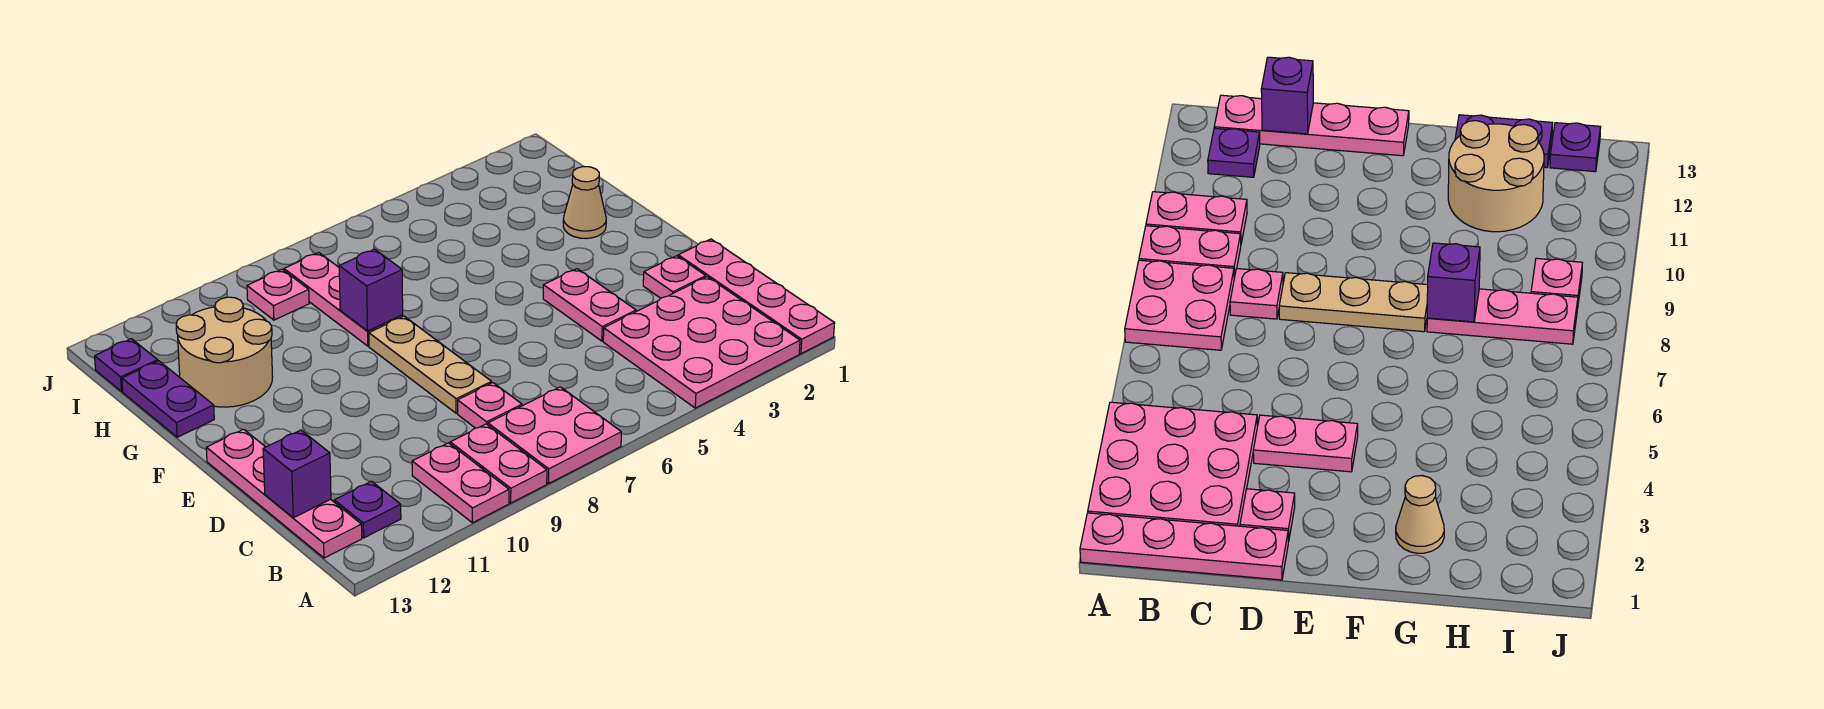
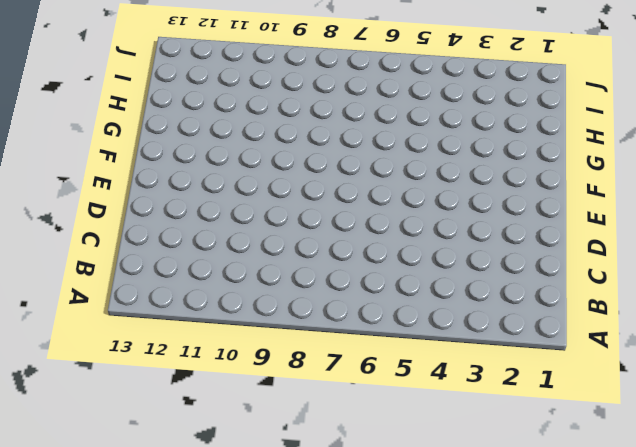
none -> pink plate A1:D1 level 1
none -> pink plate A2:C4 level 1
none -> pink plate A7:B8 level 1

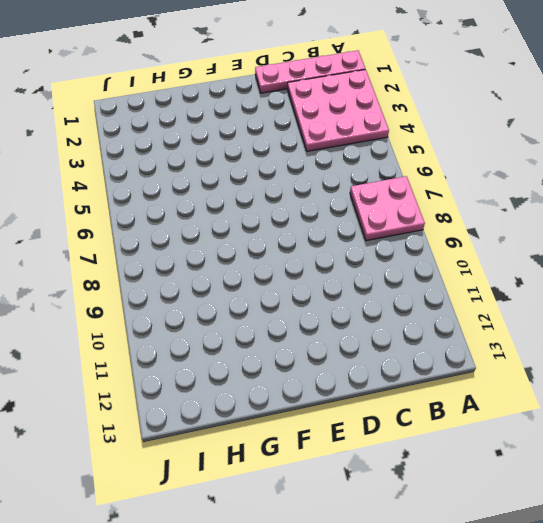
none -> pink plate A9:B9 level 1
none -> pink plate A10:B10 level 1
none -> purple plate B12 level 1

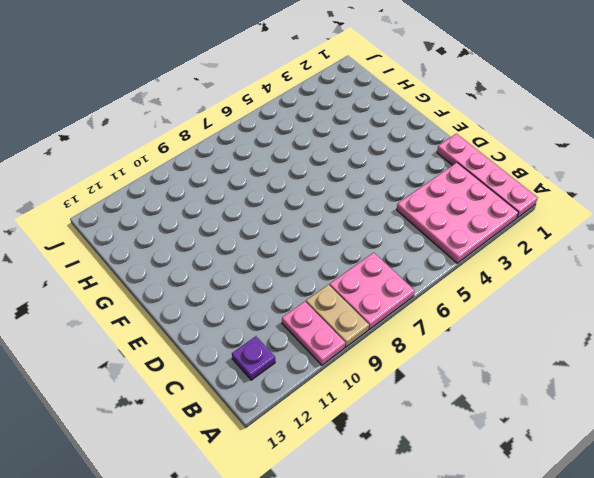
tan plate A9:B9 level 1 -> pink plate A9:B9 level 1
none -> pink plate B13:E13 level 1
none -> pink plate C8 level 1
none -> pink plate D2 level 1

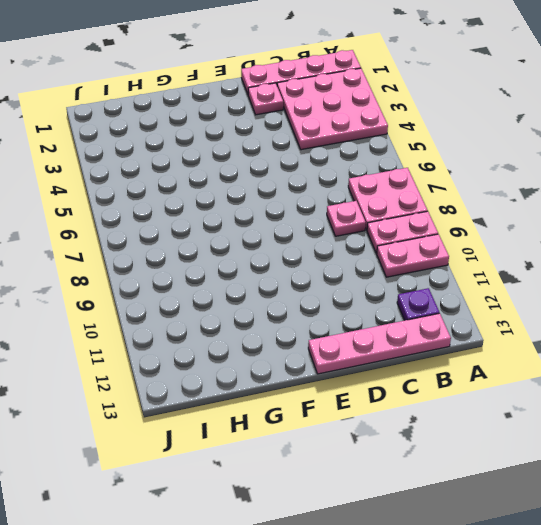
none -> pink plate D4:E4 level 1
none -> tan plate D8:F8 level 1
none -> tan cone G2 level 1

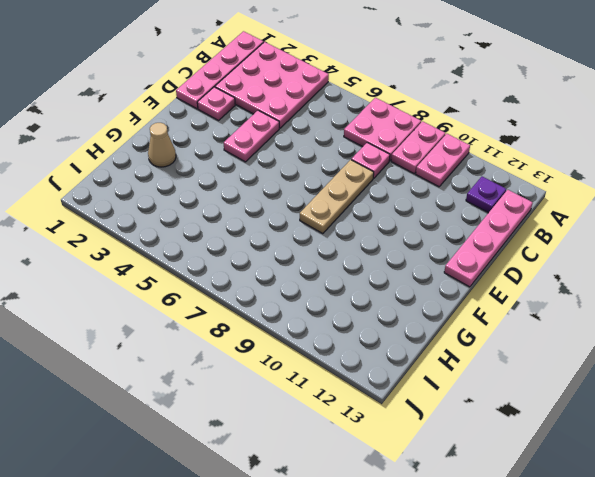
none -> pink plate G8:I8 level 1
none -> tan round brick G11:H12 level 1
none -> purple plate G13:H13 level 1

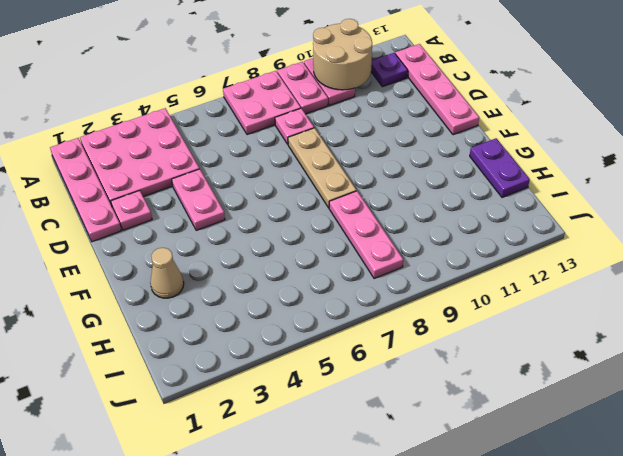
tan round brick A10:B11 level 2 -> tan round brick G11:H12 level 1
none -> pink plate I9 level 1
none -> purple plate I13 level 1
none -> purple brick C13 level 2

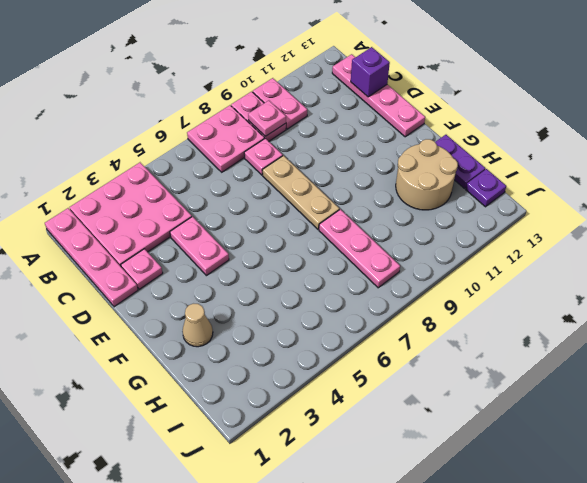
pink plate B9 level 2 -> pink plate I9 level 1
none -> purple plate B12 level 1
none -> purple brick G8 level 2

